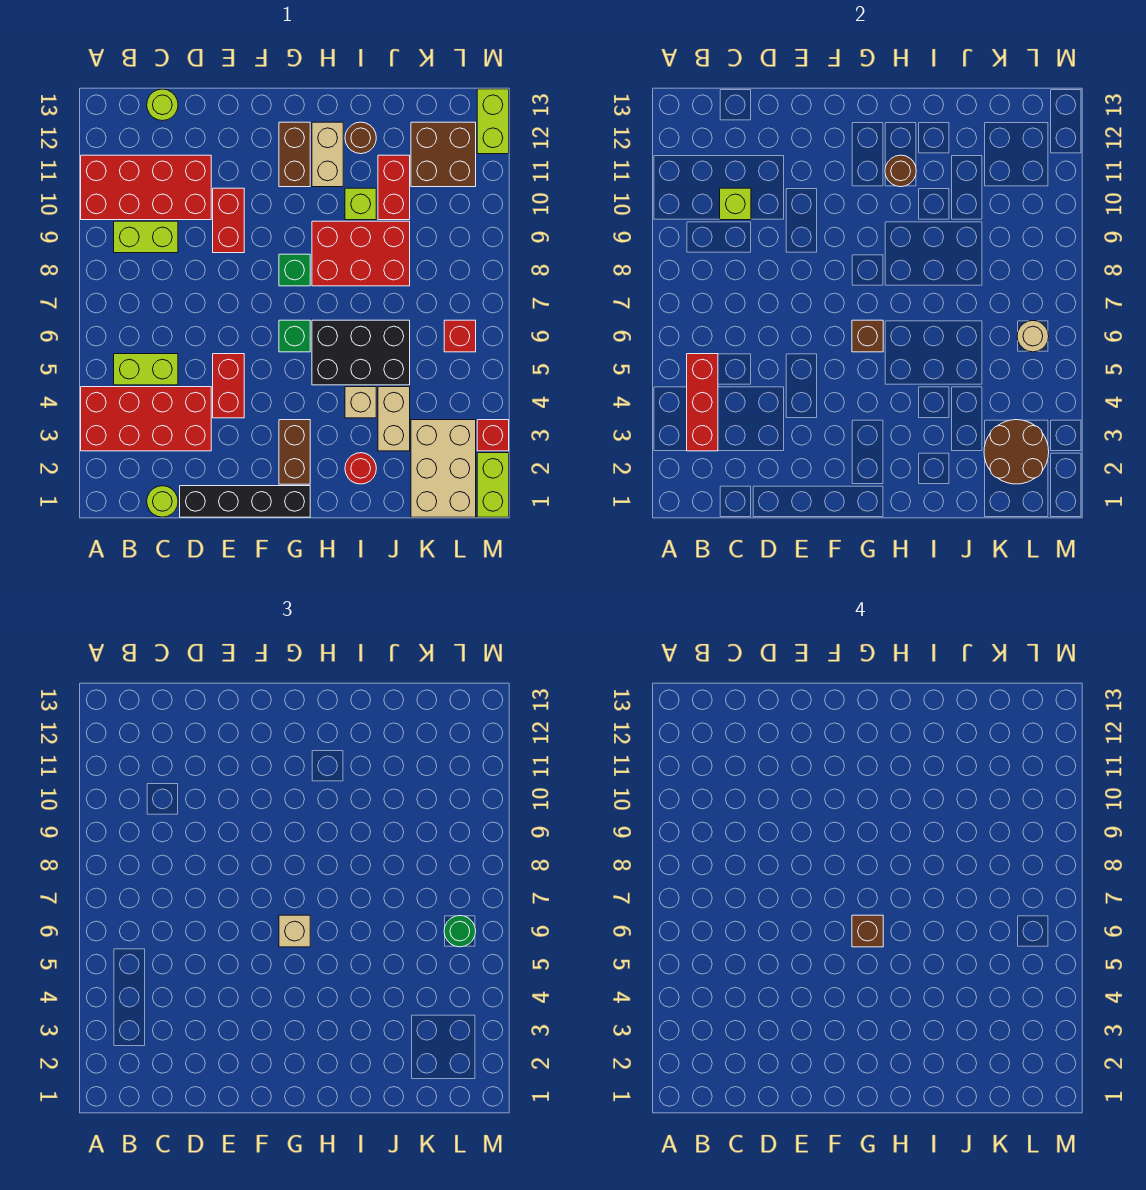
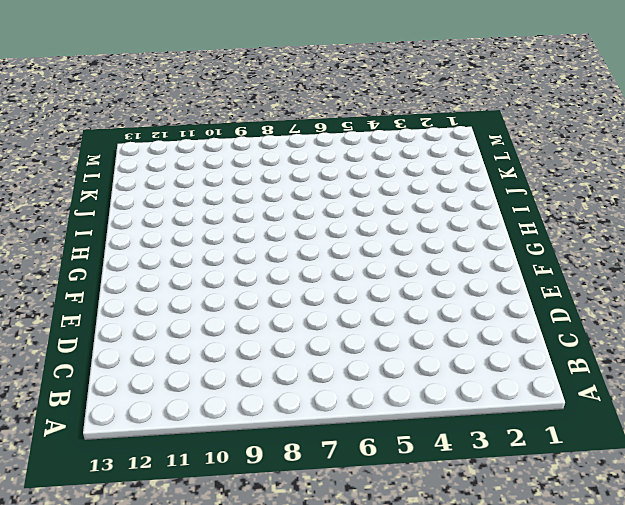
none -> red brick A3:D4 level 1
none -> red brick A10:D11 level 1
none -> lime brick B5:C5 level 1
none -> lime brick B9:C9 level 1

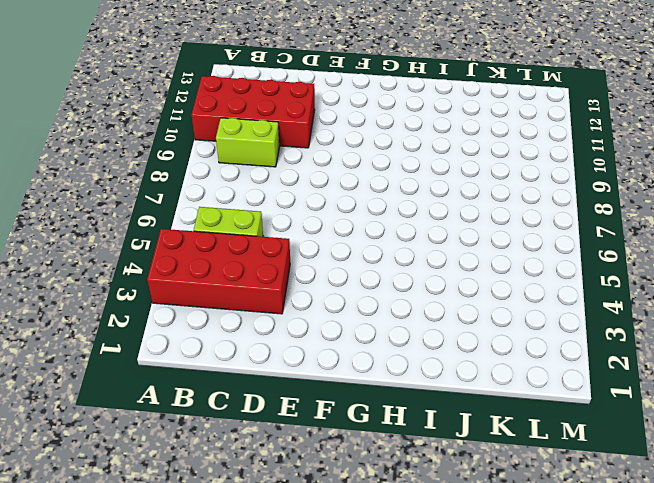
none -> lime round brick C1 level 1
none -> lime round brick C13 level 1
none -> black brick D1:G1 level 1
none -> red brick E4:E5 level 1

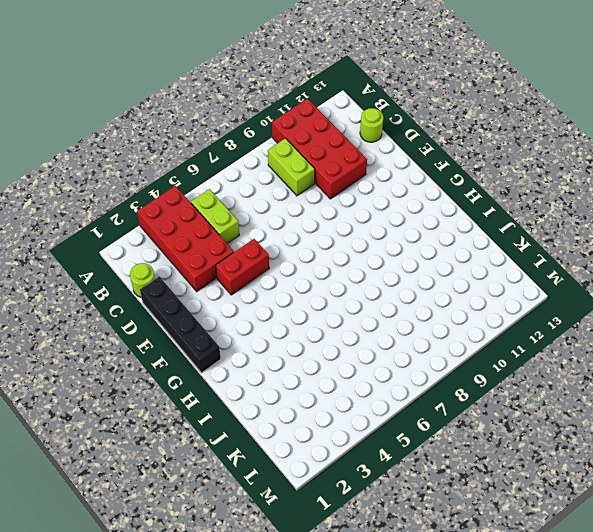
none -> red brick E9:E10 level 1
none -> brown brick G2:G3 level 1
none -> green brick G6 level 1
none -> green brick G8 level 1

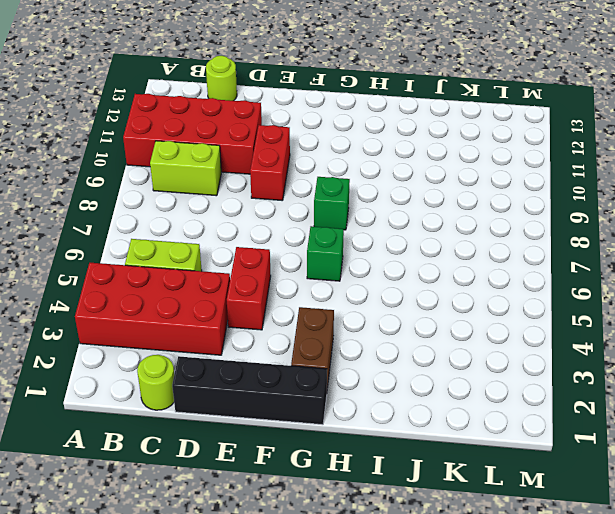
none -> brown brick G11:G12 level 1
none -> black brick H5:J6 level 1
none -> red brick H8:J9 level 1
none -> tan brick H11:H12 level 1

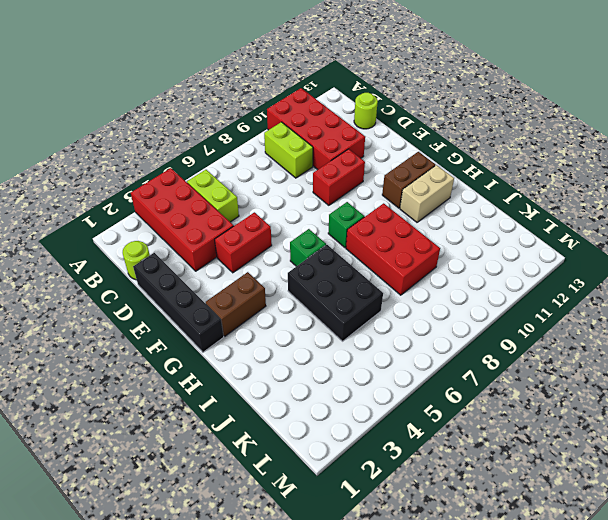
none -> red round brick I2 level 1
none -> tan brick I4 level 1
none -> lime brick I10 level 1
none -> brown round brick I12 level 1

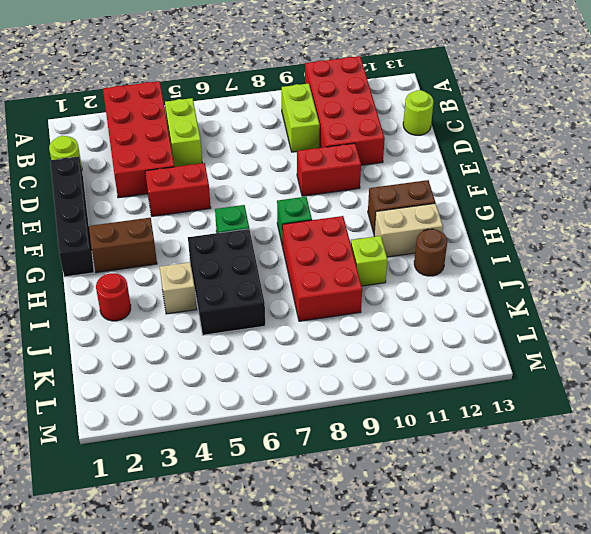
none -> tan brick J3:J4 level 1
none -> red brick J10:J11 level 1
none -> tan brick K1:L3 level 1
none -> brown brick K11:L12 level 1

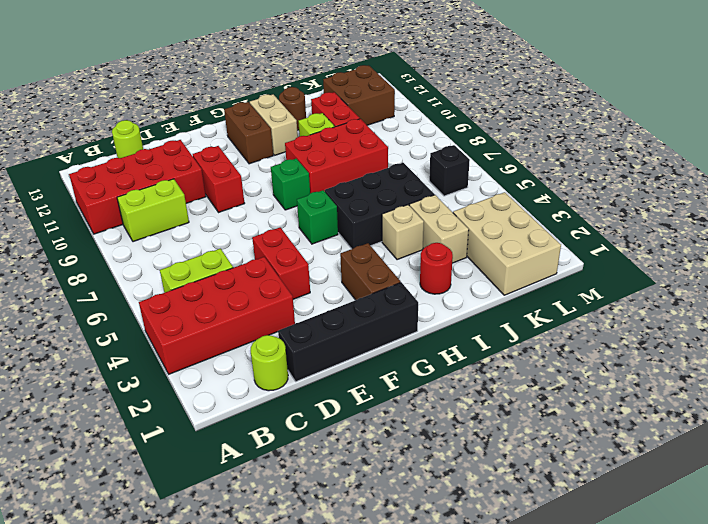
black brick L6 level 1 -> red brick L6 level 1
none -> lime brick M1:M2 level 1
none -> red brick M3 level 1
none -> lime brick M12:M13 level 1
none -> red brick B3:B5 level 2

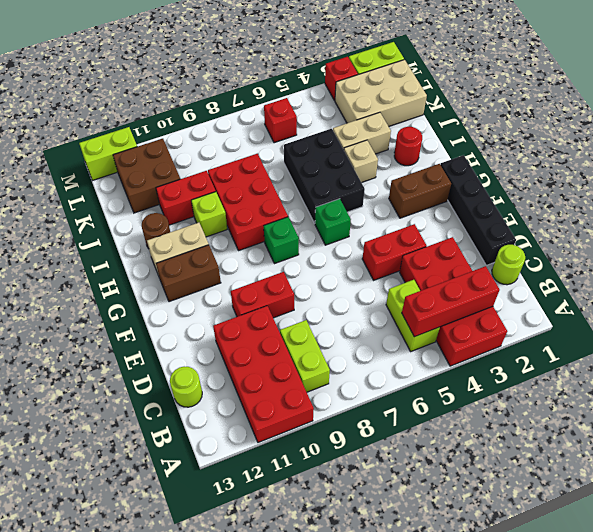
none -> lime brick C10 level 2
none -> brown brick G6 level 2
none -> brown round brick H11 level 2
none -> brown round brick K2:L3 level 2

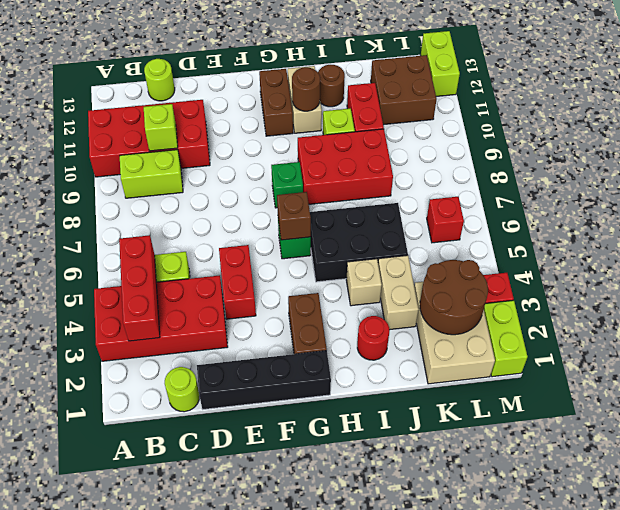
none -> red brick E9:E10 level 1
none -> tan round brick L6 level 2
none -> tan brick G6 level 3
none -> green round brick L6 level 3

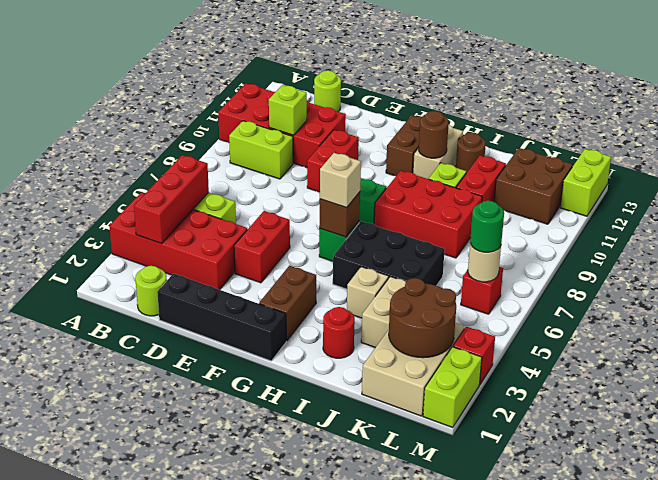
none -> brown brick G6 level 4

